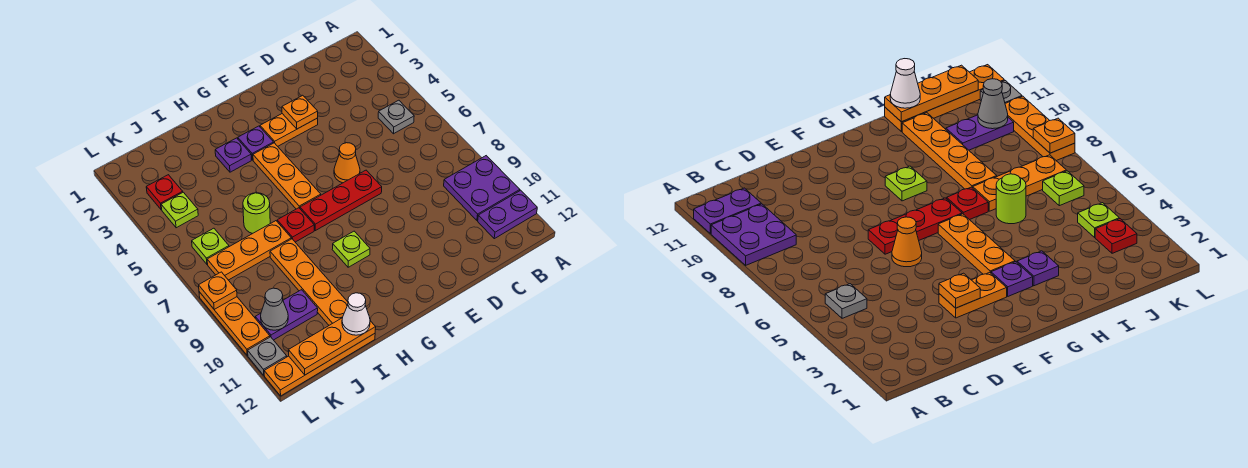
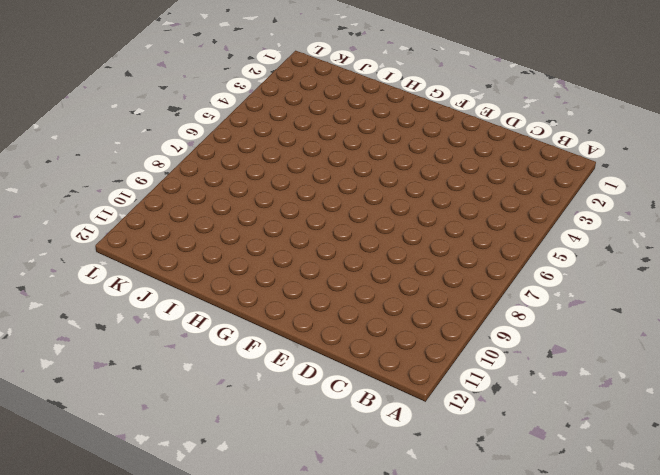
none -> purple plate A9:B10 level 1
none -> purple plate A11:B11 level 1
none -> grey plate B5 level 1

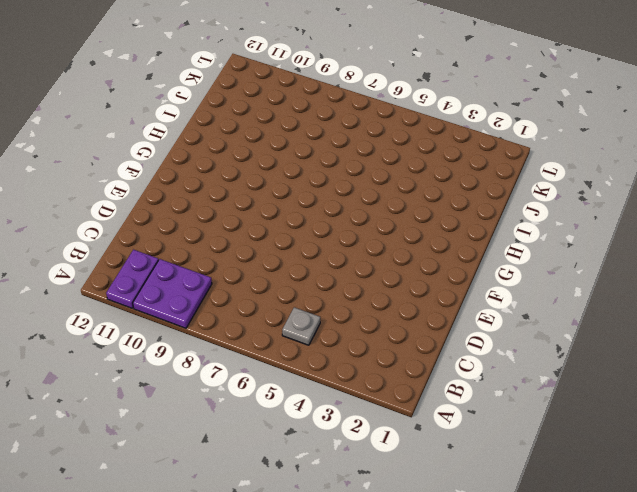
none -> orange plate E3:F3 level 1
none -> orange cone E6 level 1
none -> red plate E7:G7 level 1

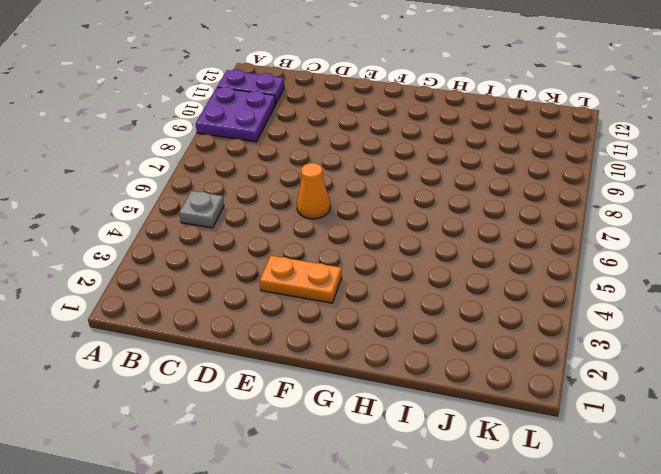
none -> red plate E7:G7 level 1
none -> purple plate G3 level 1
none -> orange plate G4:G6 level 1

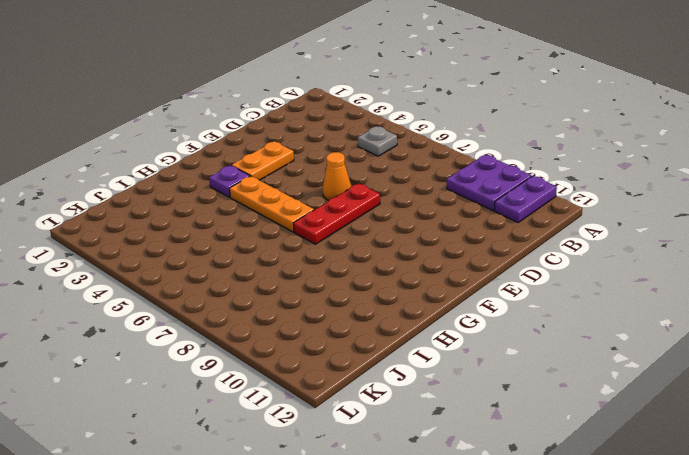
none -> lime plate G9 level 1
none -> purple plate H3 level 1
none -> red plate H7 level 1

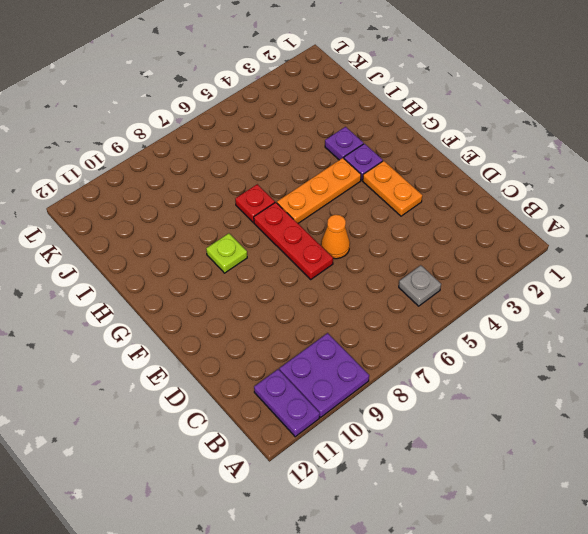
none -> lime round brick I6 level 1
none -> orange plate I7:K7 level 1
none -> orange plate I8:I11 level 1

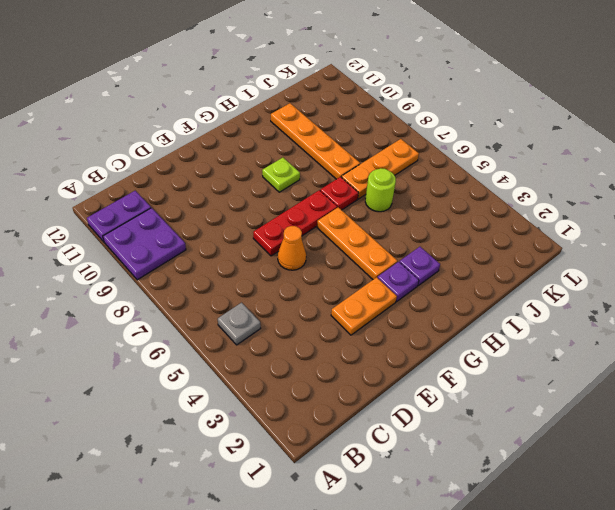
none -> orange plate I12:L12 level 1
none -> purple plate J10:K10 level 1
none -> red plate K3 level 1

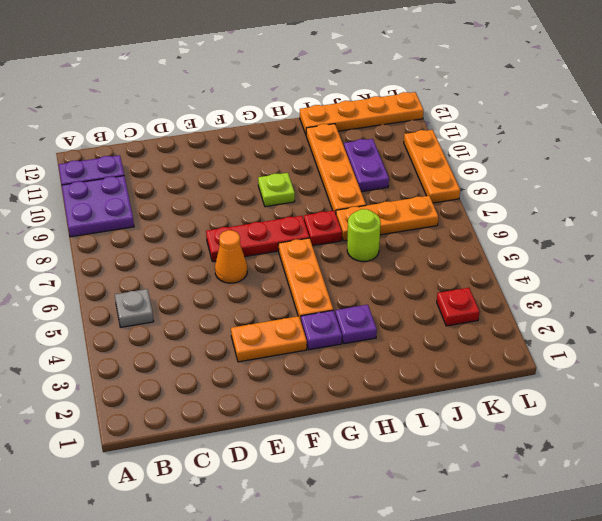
purple plate J9:J10 level 1 -> purple plate J10:K10 level 1
none -> lime plate K4 level 1
none -> lime plate K6 level 1
none -> grey plate L11 level 1

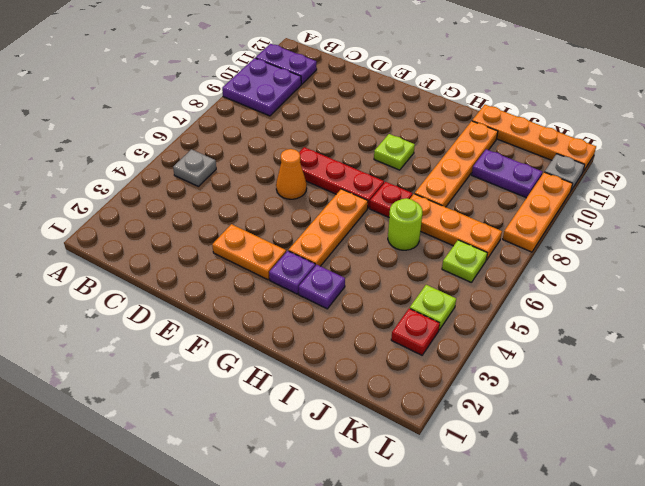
none -> orange plate E3 level 2
none -> orange plate I12:K12 level 2
none -> grey cone K10 level 2

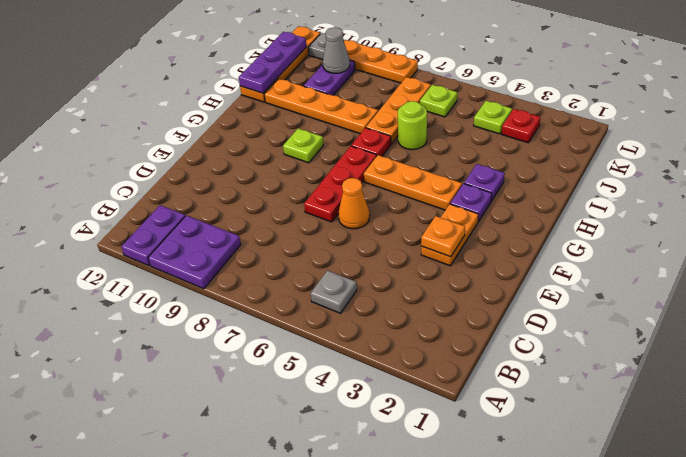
purple plate I12:K12 level 2 -> orange plate I12:K12 level 2
none -> orange plate L8 level 2
none -> white cone I12 level 3

